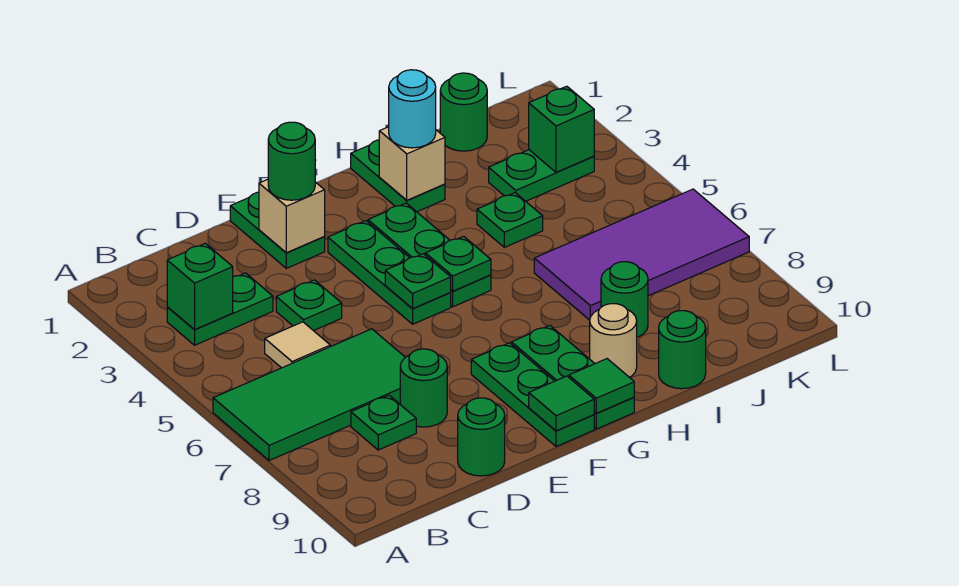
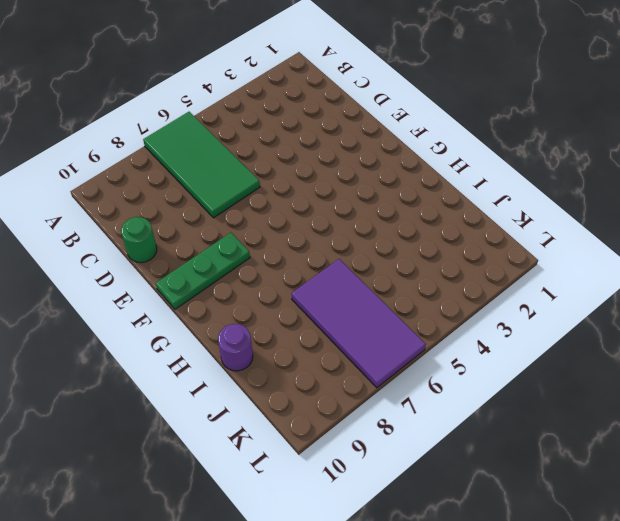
purple round brick I10 level 1 -> green round brick I10 level 1
none -> green plate B3:C3 level 1
none -> tan tile C5 level 1
none -> green plate C8 level 1
none -> green plate D4 level 1

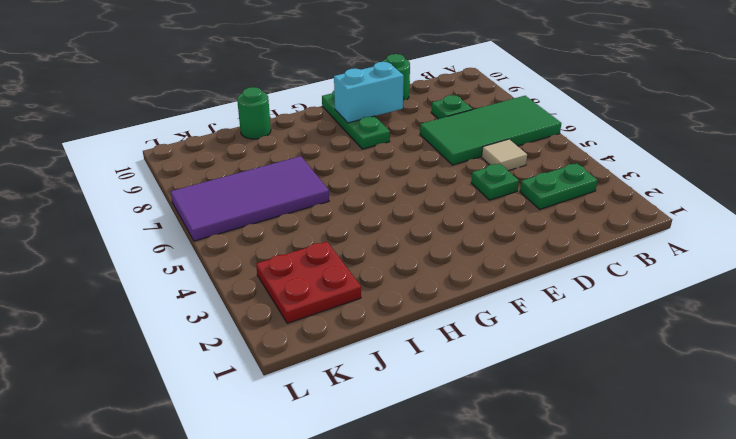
cyan brick E9:F9 level 2 -> none
red plate J2:K3 level 1 -> green plate J3:K3 level 1
none -> green round brick D8 level 1
none -> green plate E1:E2 level 1
none -> green plate F3:F5 level 1
none -> green plate G3:G5 level 1

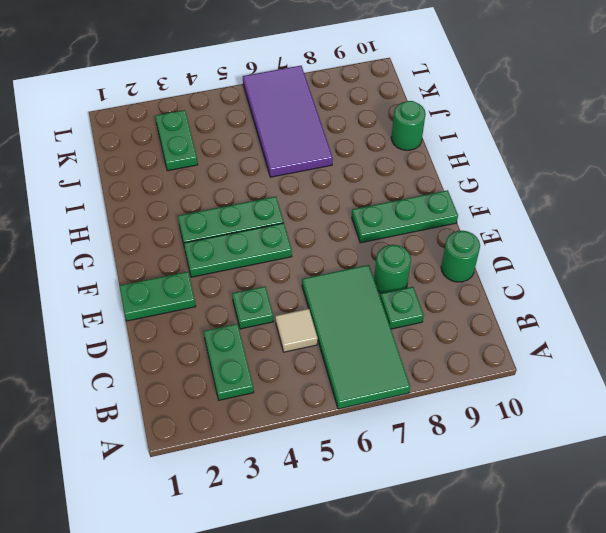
none -> green plate G8:G10 level 1
none -> green plate H1:H2 level 1
none -> tan round brick H9 level 1
none -> green plate I4 level 1

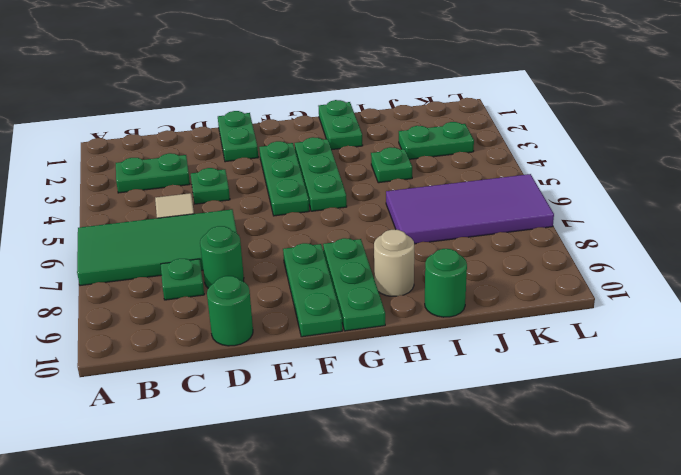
none -> green round brick I8 level 1
none -> green round brick J1 level 1
none -> green brick B3 level 2
none -> tan brick E2 level 2

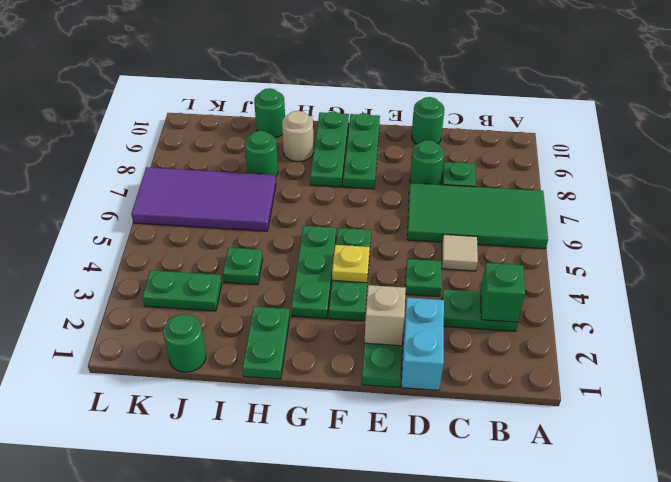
cyan brick D1:D2 level 1 -> none
yellow plate F4 level 2 -> none
none -> green plate F5 level 2
none -> green tile F10 level 2
none -> green plate G5 level 2
none -> green tile G10 level 2

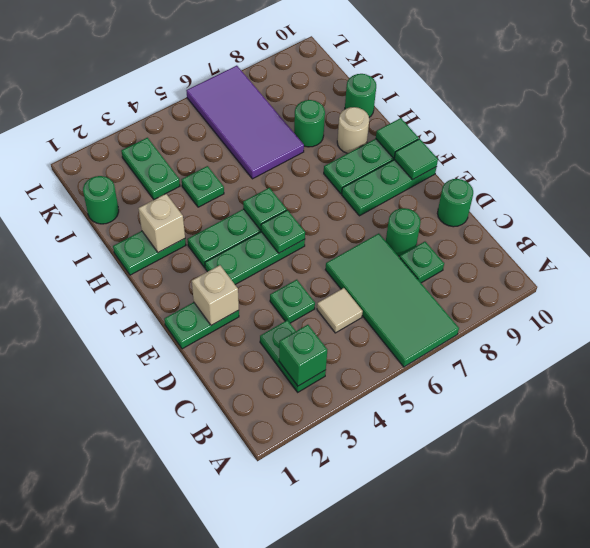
none -> green brick K3 level 2
none -> green round brick E2 level 3
none -> cyan round brick H2 level 3

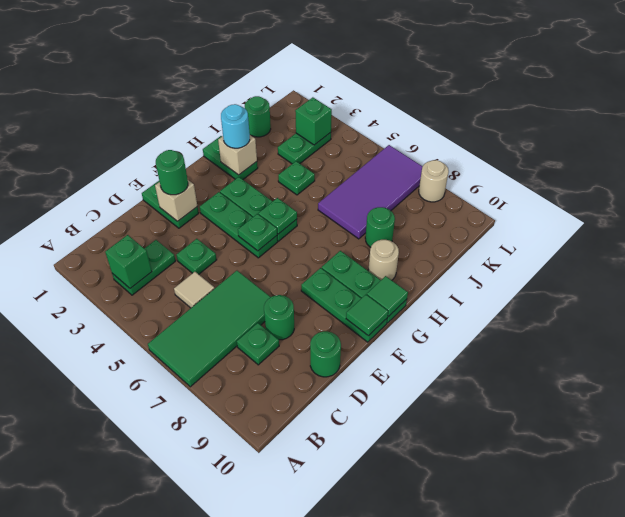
tan round brick L8 level 1 -> none
none -> green round brick I10 level 1

